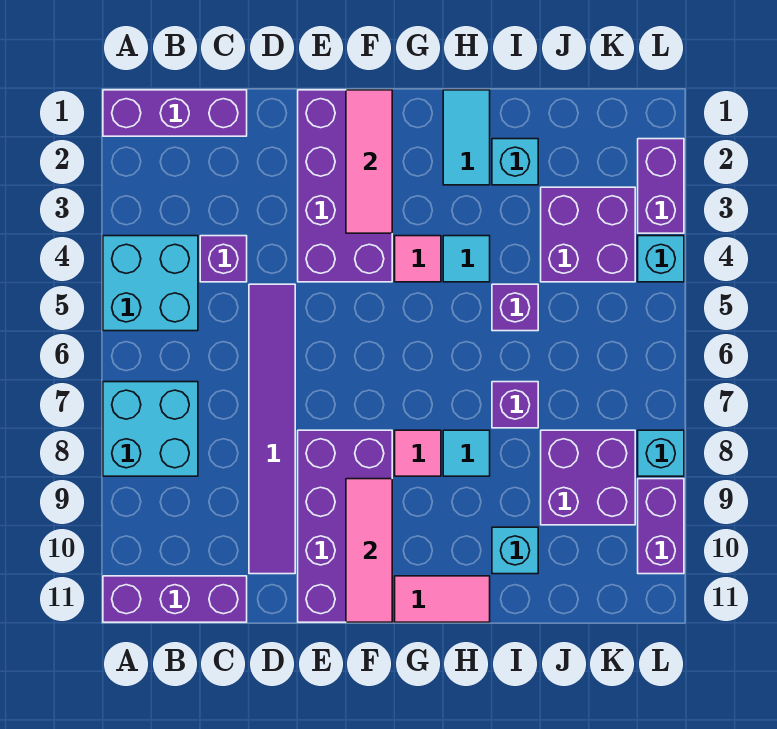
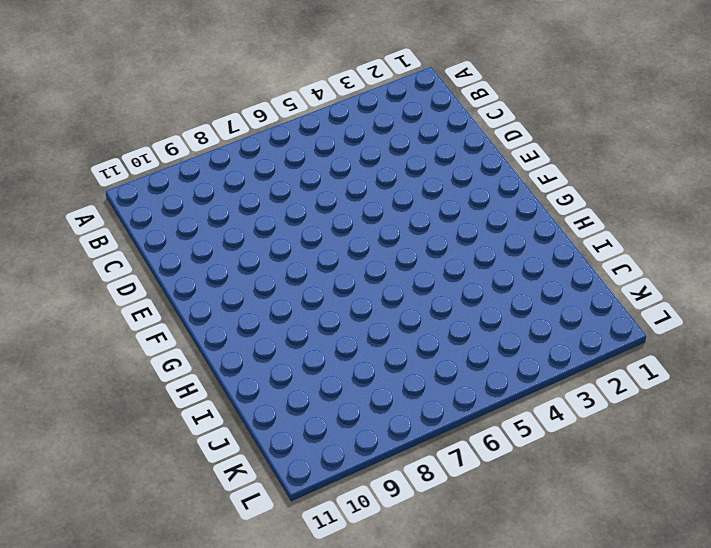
none -> purple brick A1:C1 level 1
none -> cyan brick A4:B5 level 1
none -> cyan brick A7:B8 level 1

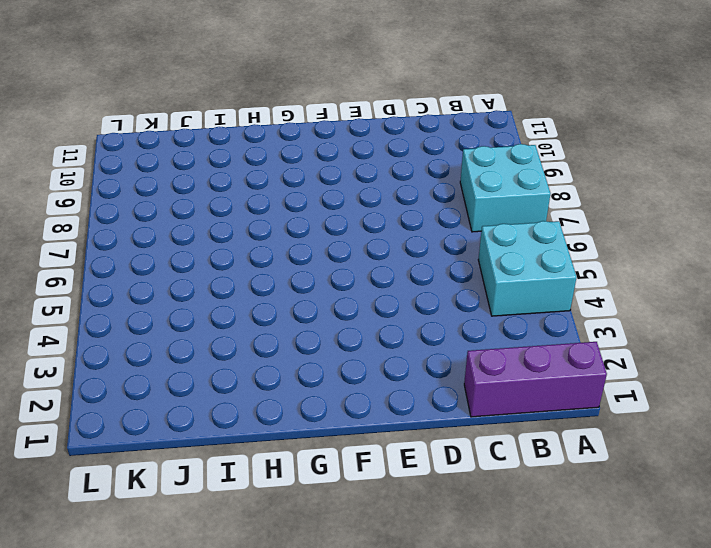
none -> purple brick A11:C11 level 1
none -> purple brick C4 level 1
none -> purple tile D5:D10 level 1

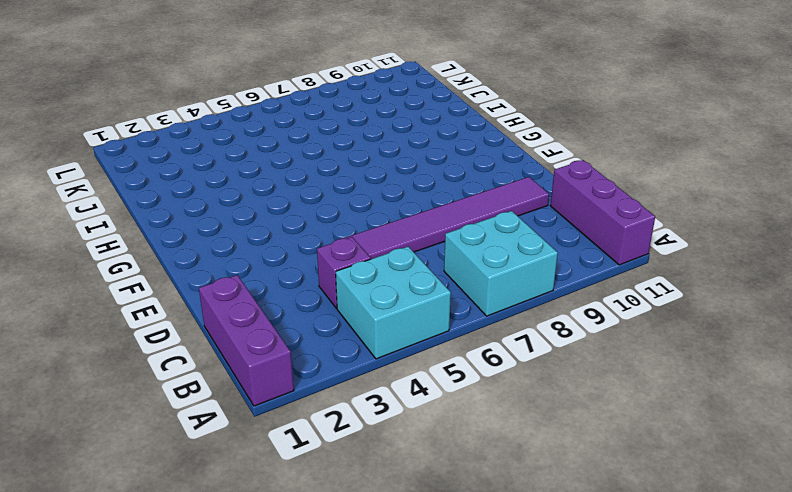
none -> purple brick E1:F4 level 1
none -> purple brick E8:F11 level 1
none -> pink tile G4 level 1

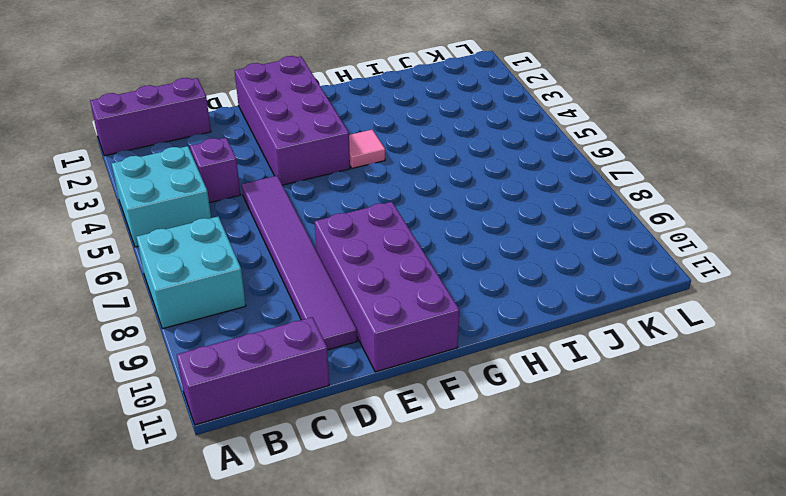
none -> pink tile G8 level 1
none -> pink tile G11:H11 level 1
none -> cyan tile H1:H2 level 1

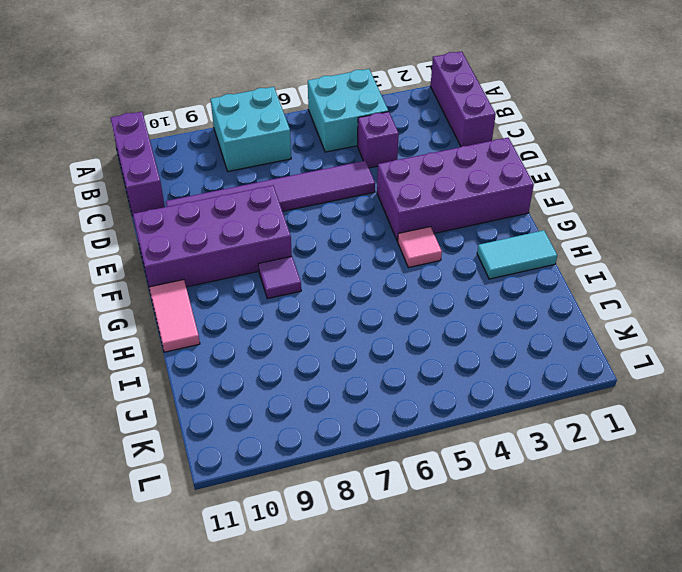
purple tile G8 level 1 -> pink tile G8 level 1
none -> cyan tile H4 level 1
none -> cyan tile H8 level 1
none -> cyan brick I2 level 1

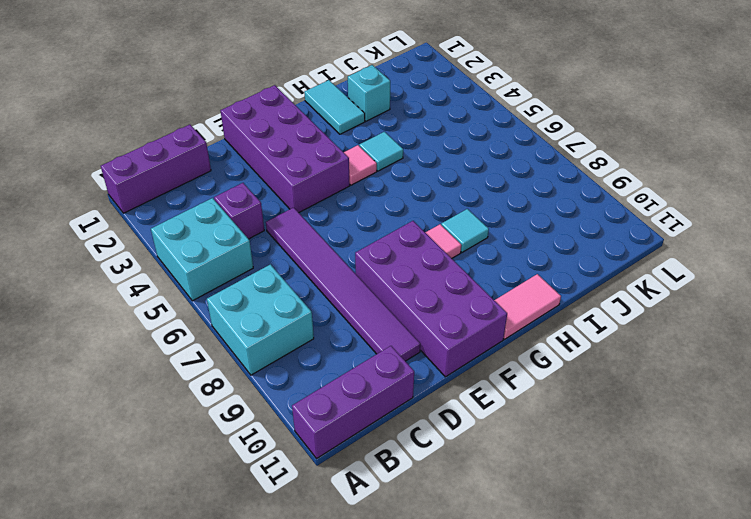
none -> purple brick I5 level 1
none -> purple brick I7 level 1
none -> cyan brick I10 level 1

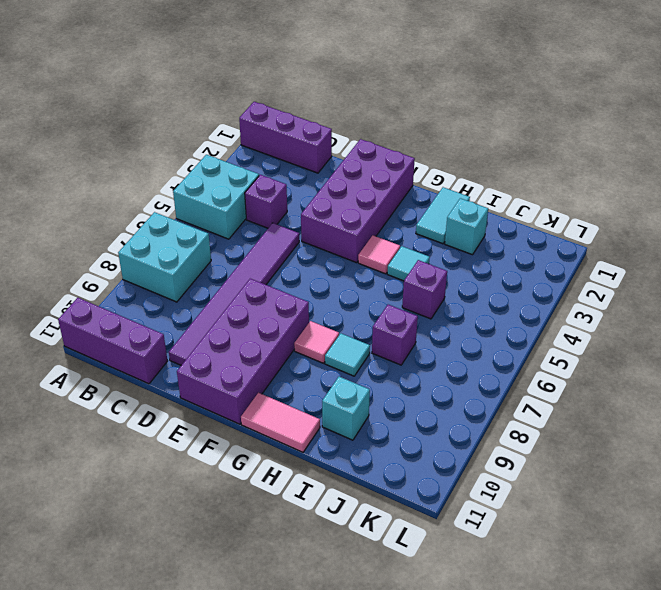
none -> purple brick J3:K4 level 1
none -> purple brick J8:K9 level 1
none -> purple brick L2:L3 level 1

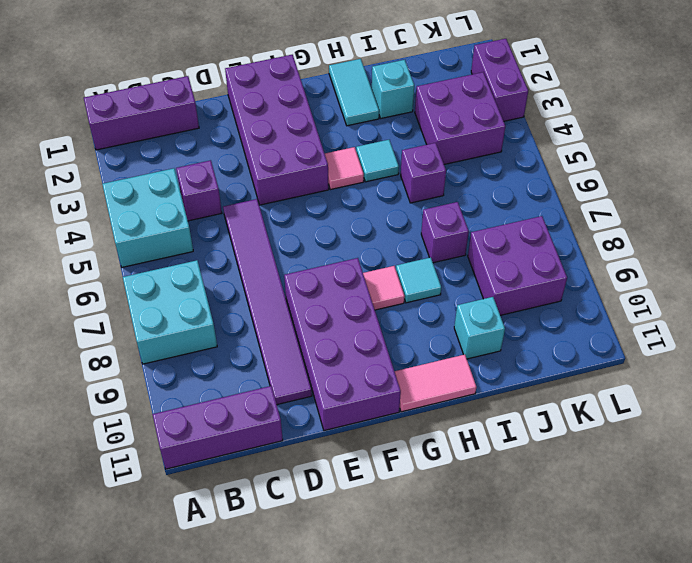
none -> cyan brick L4 level 1
none -> cyan brick L8 level 1
none -> purple brick L9:L10 level 1

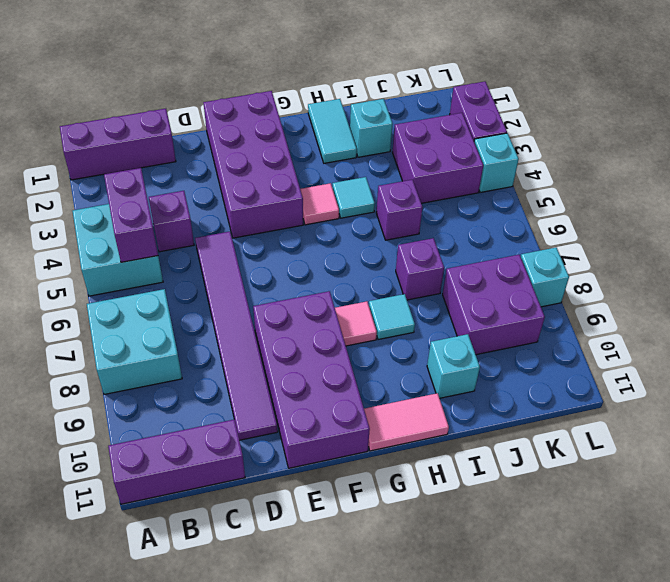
purple brick B4:B5 level 2 -> purple brick L9:L10 level 1
none -> pink tile F1:F3 level 2
none -> pink tile F9:F11 level 2

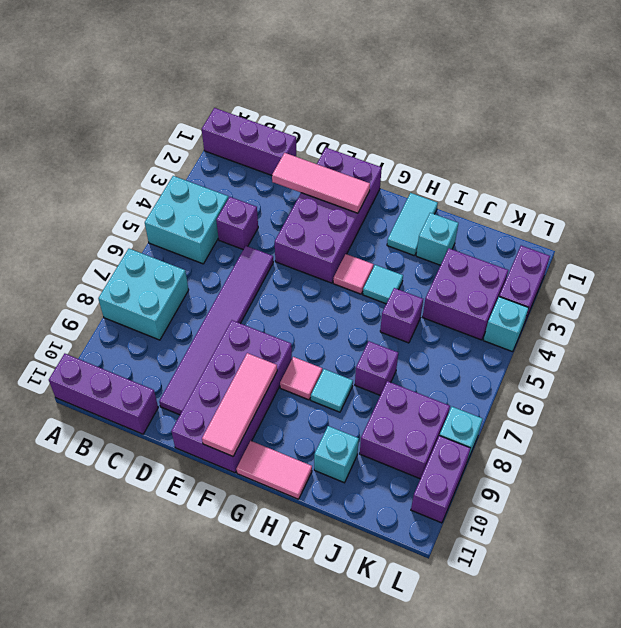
pink tile D2:F2 level 2 -> pink tile F1:F3 level 2

